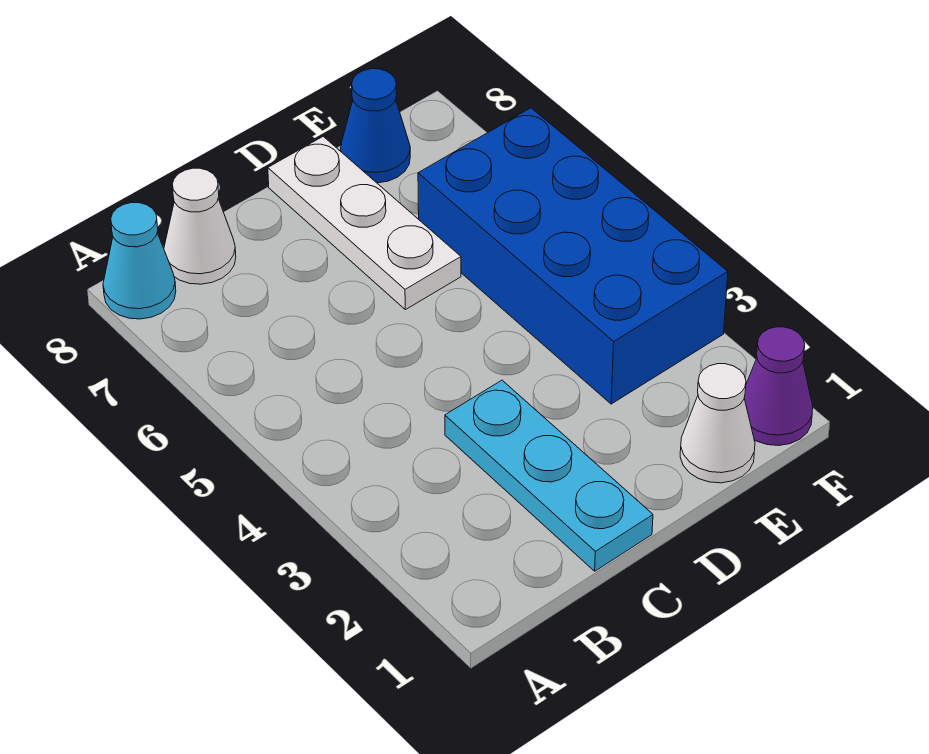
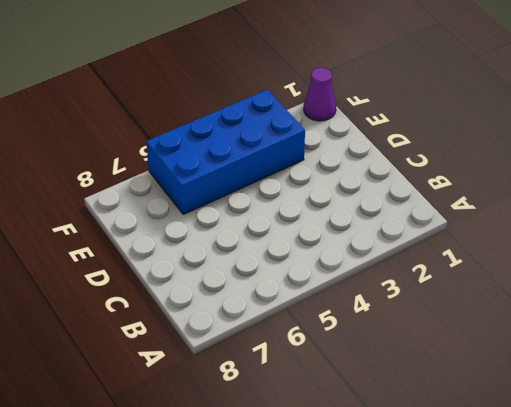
none -> cyan cone A8 level 1
none -> white cone B8 level 1

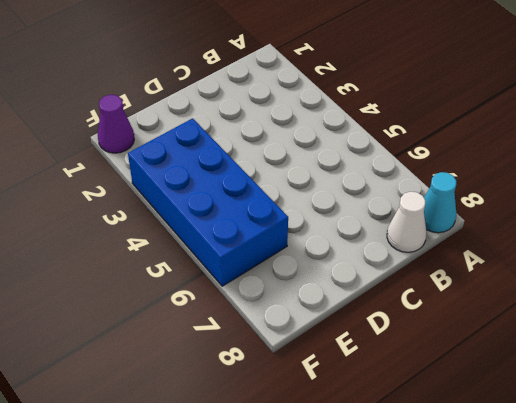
none -> cyan plate C1:C3 level 1
none -> white plate D6:D8 level 1

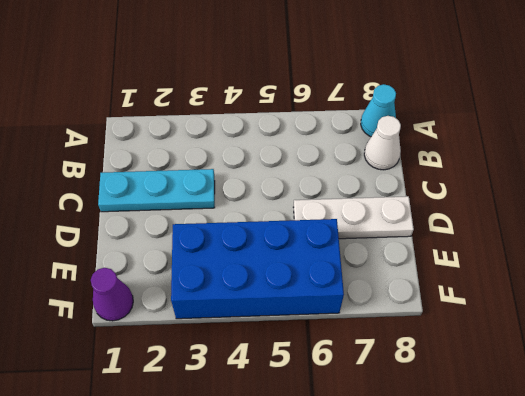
none -> white cone E1 level 1
none -> blue cone E8 level 1

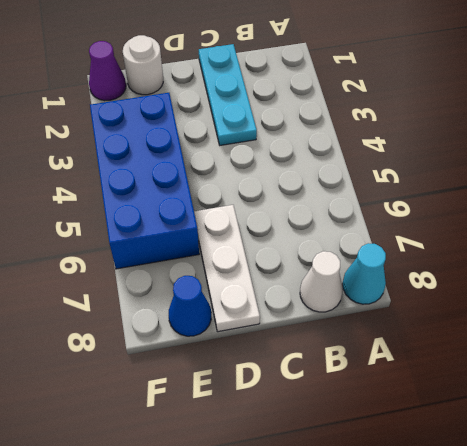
white round brick E1 level 1 -> white cone E1 level 1

